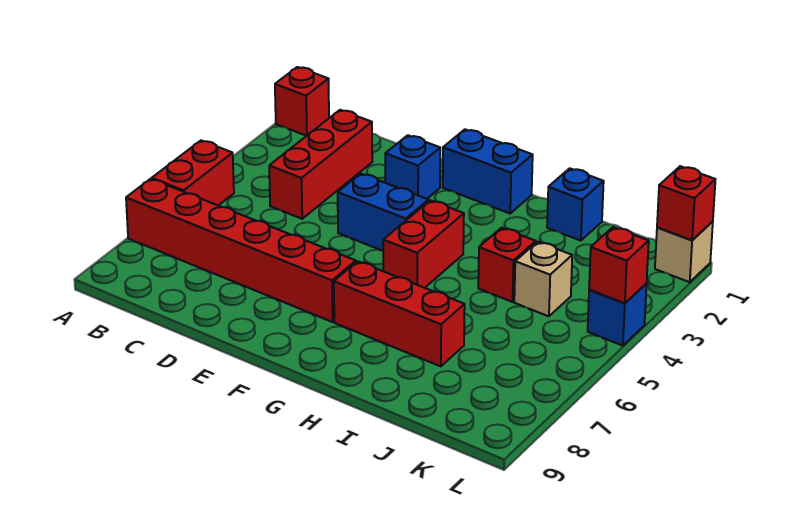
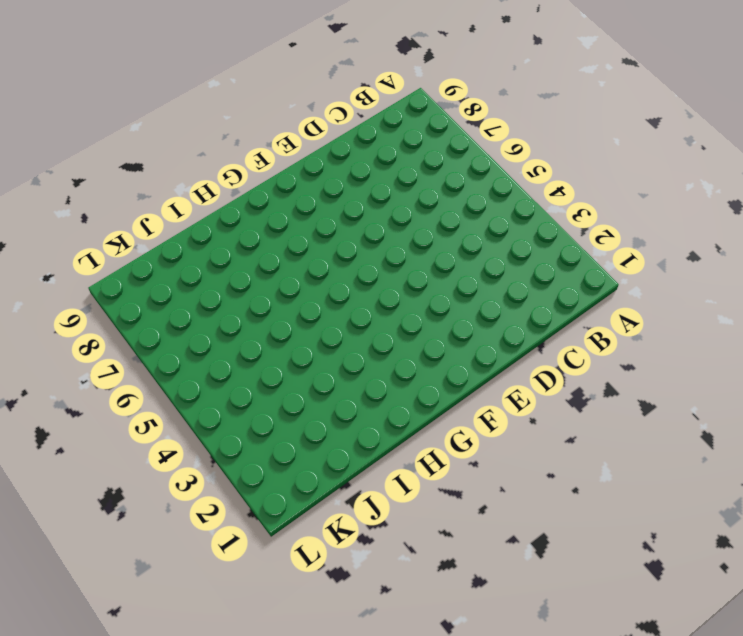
none -> red brick A1 level 1
none -> red brick A5:A6 level 1
none -> red brick A7:F7 level 1

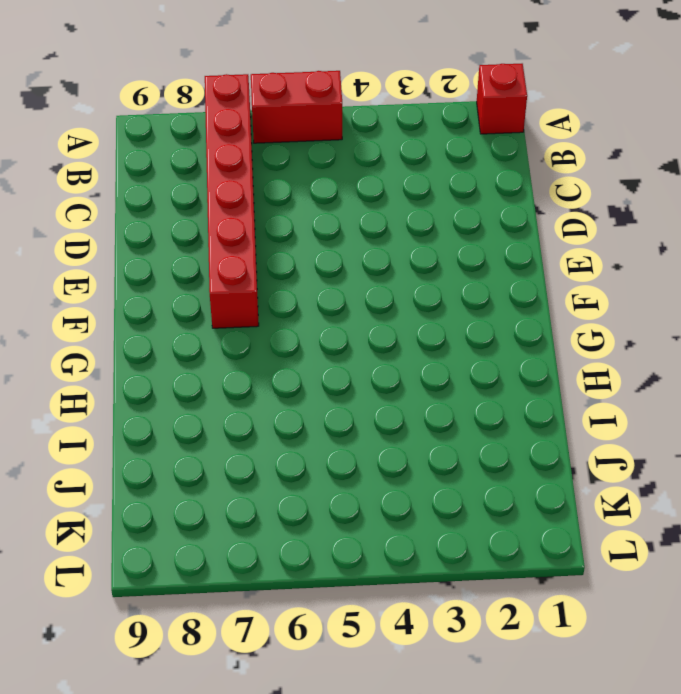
none -> red brick C2:C4 level 1
none -> blue brick E2 level 1
none -> blue brick E4:F4 level 1

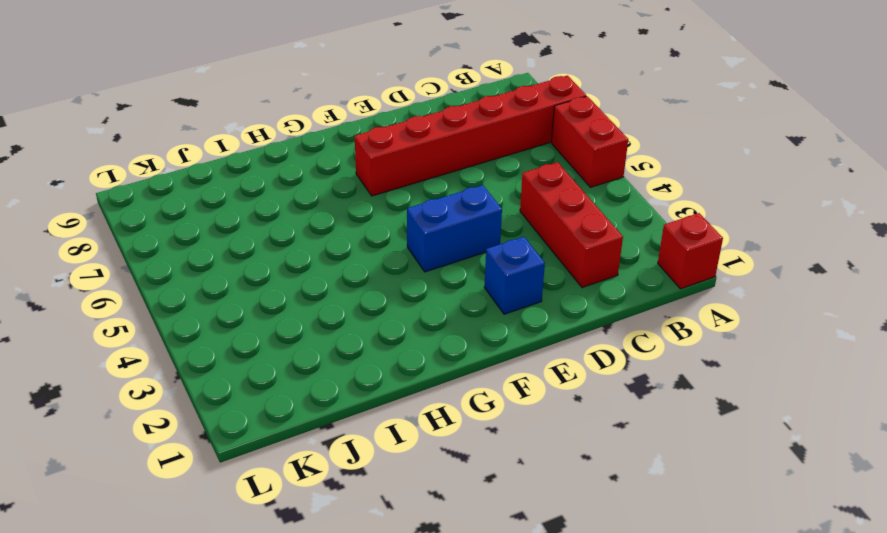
none -> blue brick F1:G1 level 1
none -> red brick G4:G5 level 1
none -> red brick G7:I7 level 1

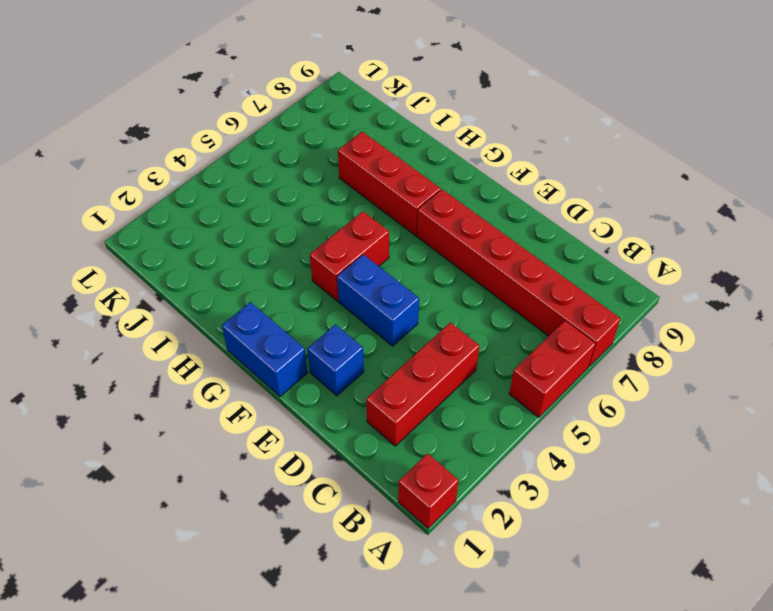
none -> blue brick I1 level 1
none -> red brick I4 level 1
none -> tan brick J4 level 1

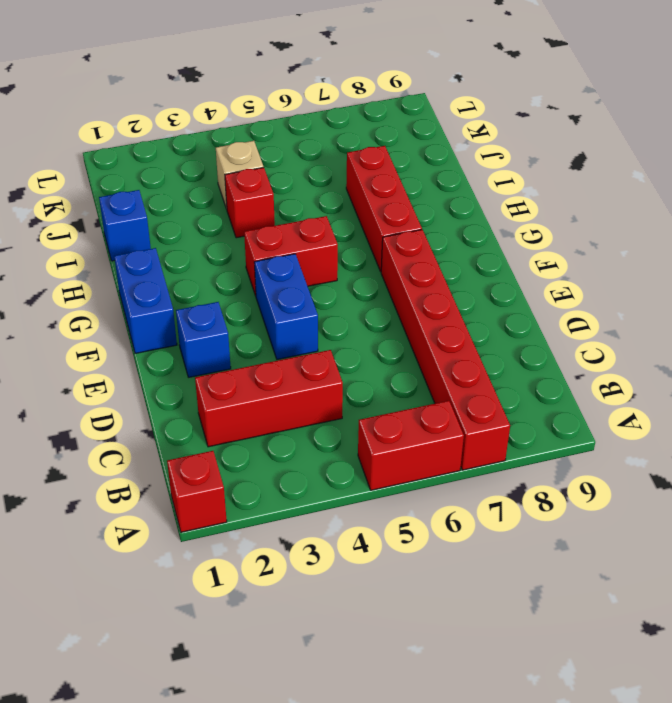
none -> tan brick L1 level 1
none -> blue brick L4 level 1
none -> red brick L1 level 2

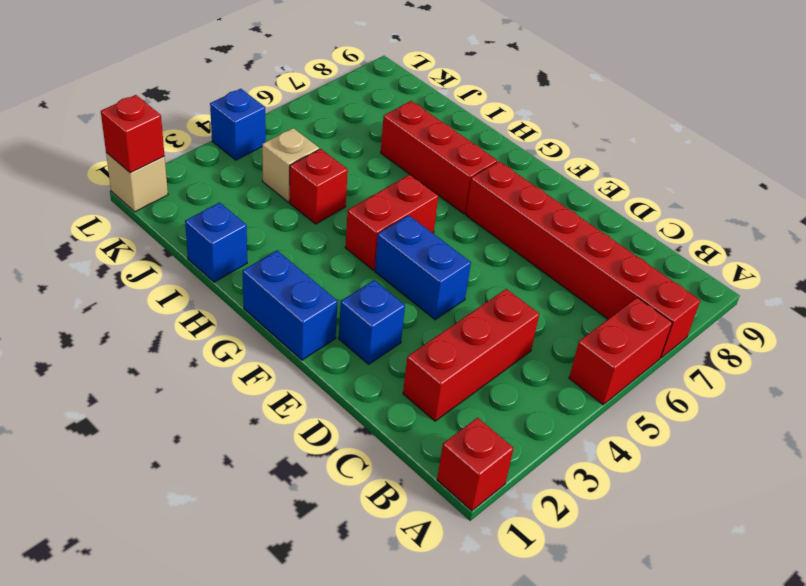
none -> red brick L4 level 2

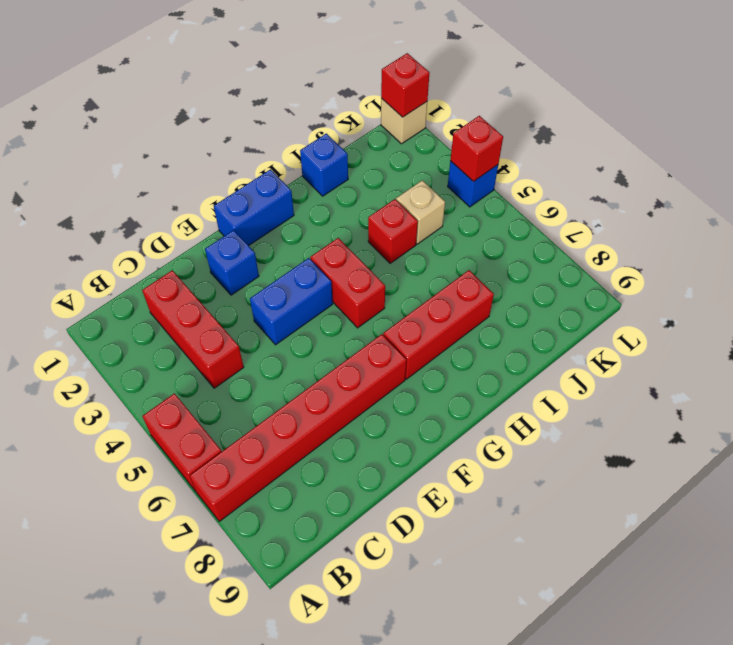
none -> red brick A1 level 1

